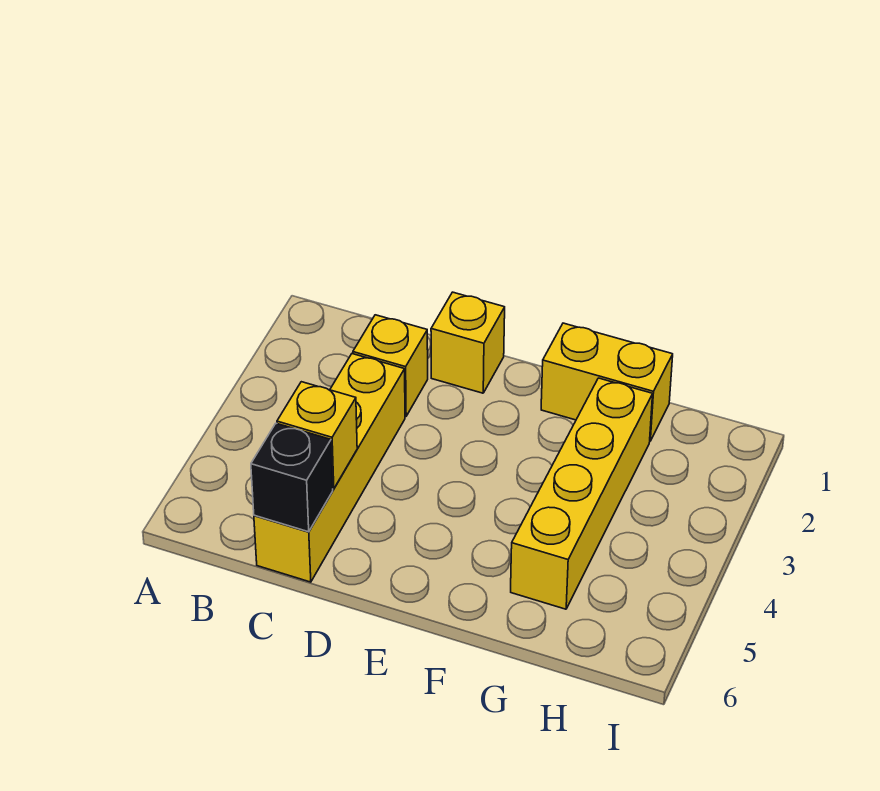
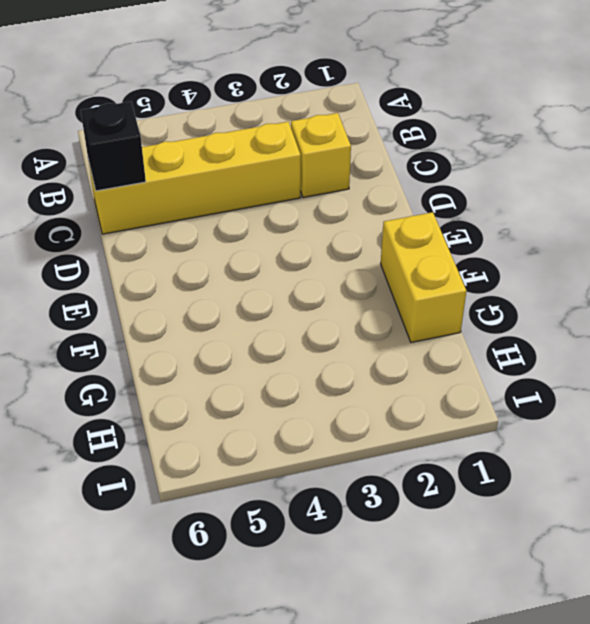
none -> yellow brick D1 level 1
none -> yellow brick G2:G5 level 1

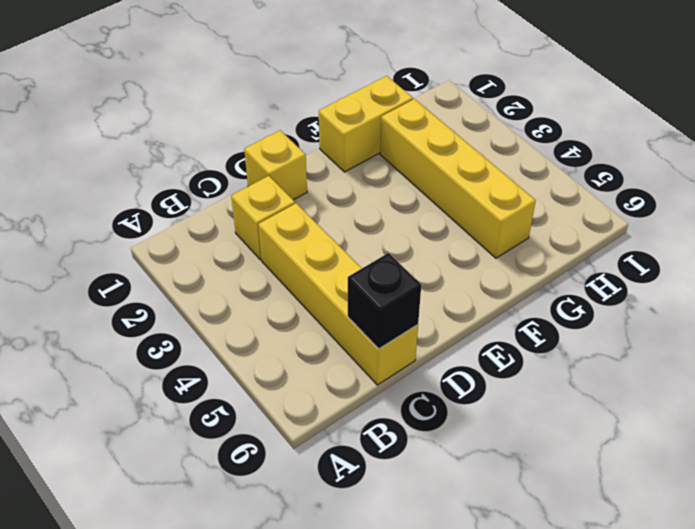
none -> yellow brick C5 level 2

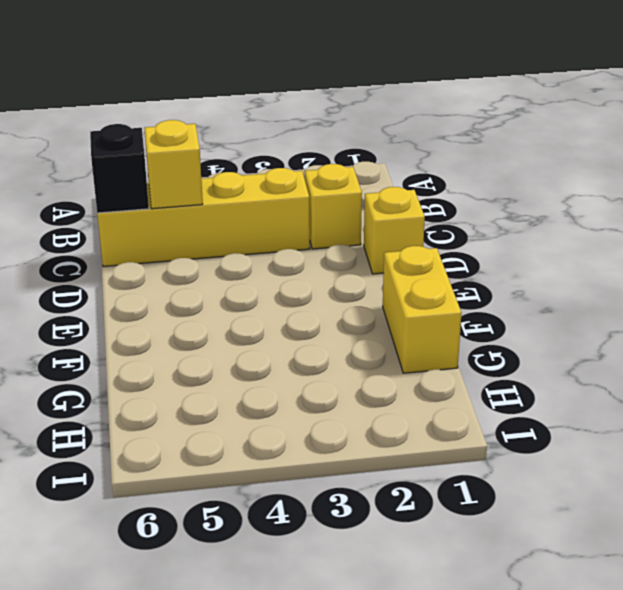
none -> yellow brick G2:G5 level 1

